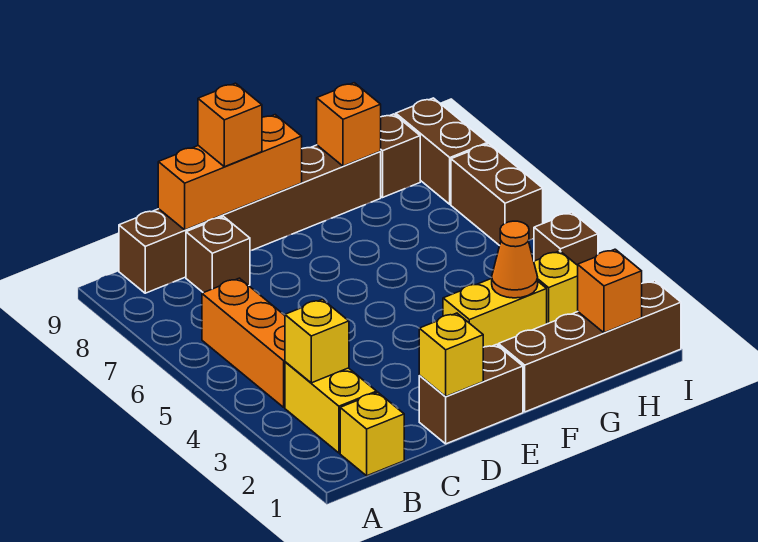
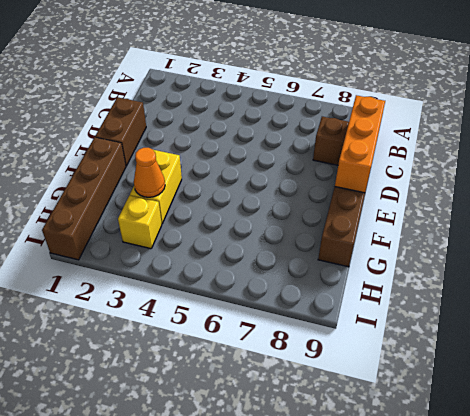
none -> yellow brick B1 level 1
none -> yellow brick B2:B3 level 1
none -> orange brick B4:B6 level 1

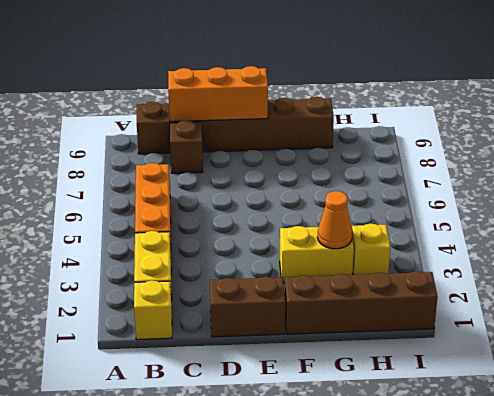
none -> brown brick H9 level 1
none -> brown brick I4 level 1
none -> brown brick I6:I7 level 1

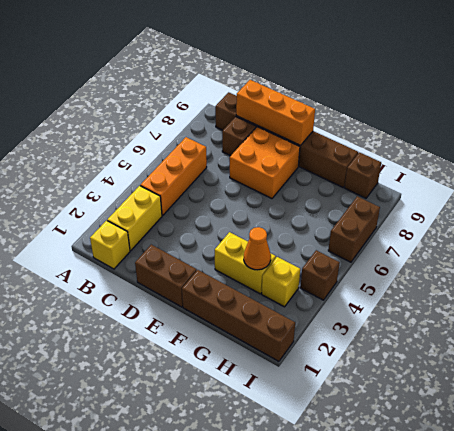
orange brick D7:E8 level 1 -> none
none -> brown brick I8:I9 level 1
none -> yellow brick B3 level 2
none -> yellow brick D1 level 2

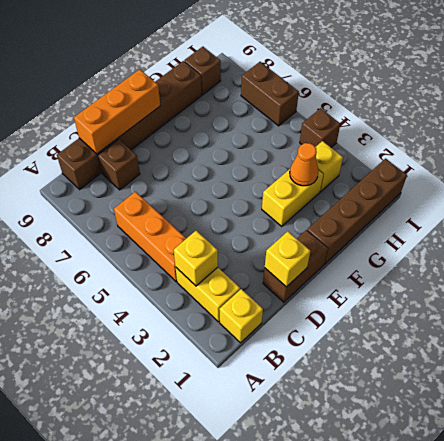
none -> brown brick I8:I9 level 1
none -> orange brick G9 level 2
none -> orange brick H1 level 2

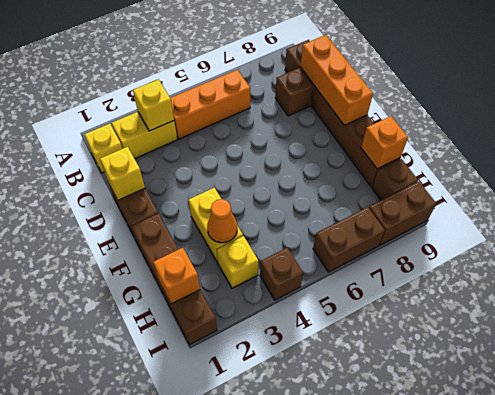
none -> orange brick D9 level 3

